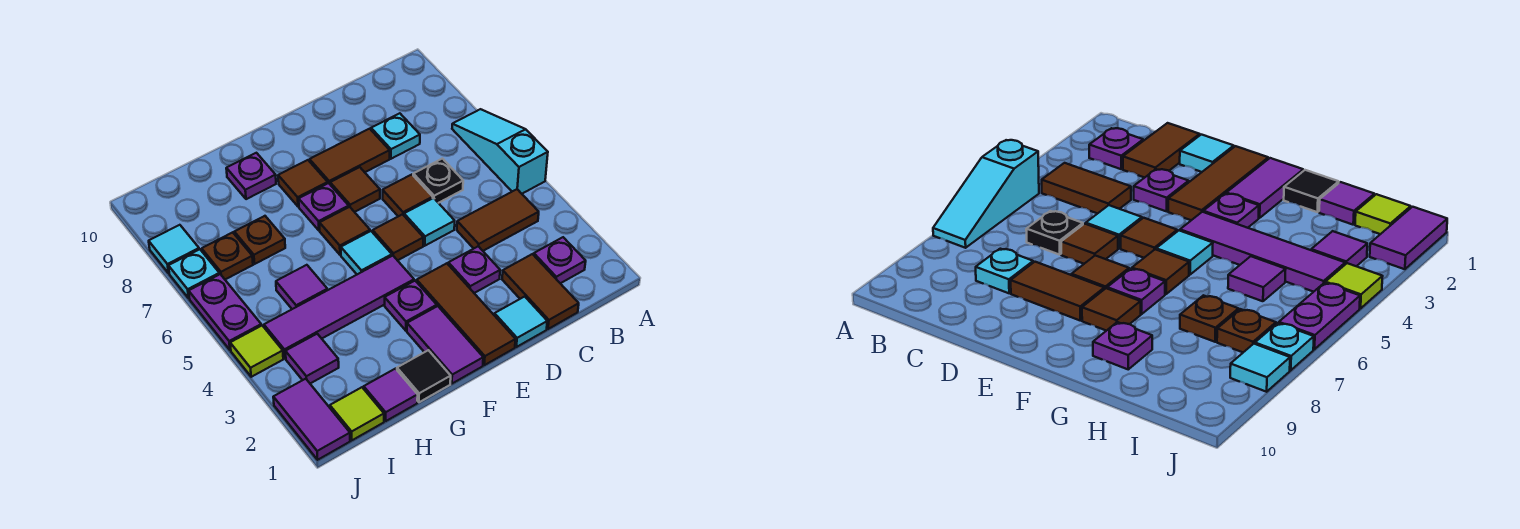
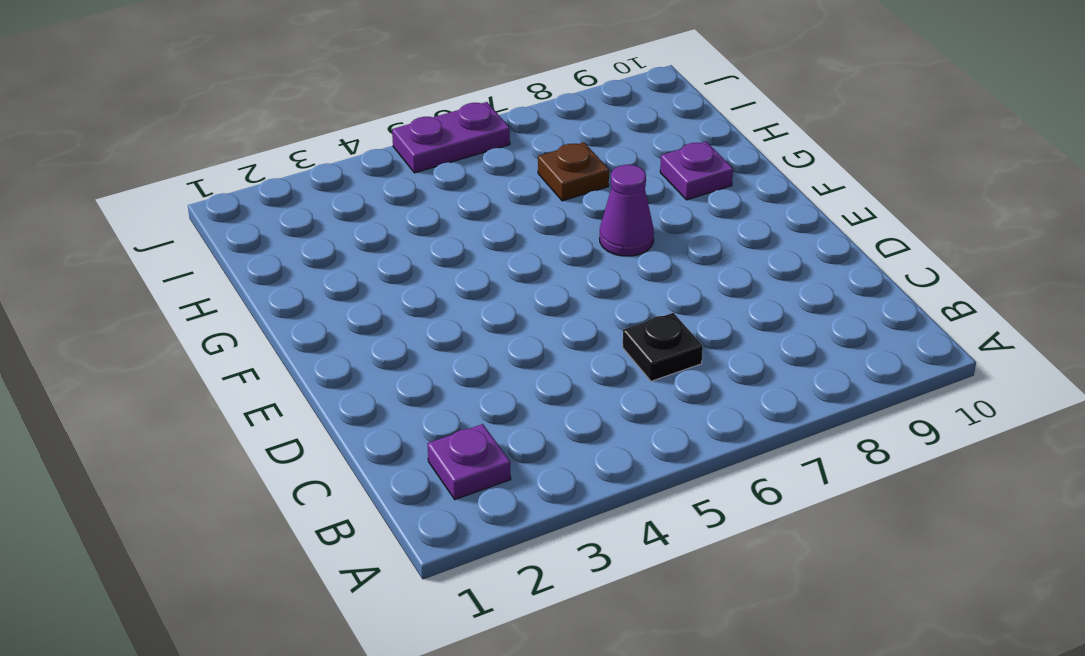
purple cone F7 level 1 -> purple plate F7 level 1
none -> cyan slope A5:A7 level 1 top 5
none -> brown tile B4:C4 level 1
none -> brown tile C1:C2 level 1
none -> cyan plate C8 level 1

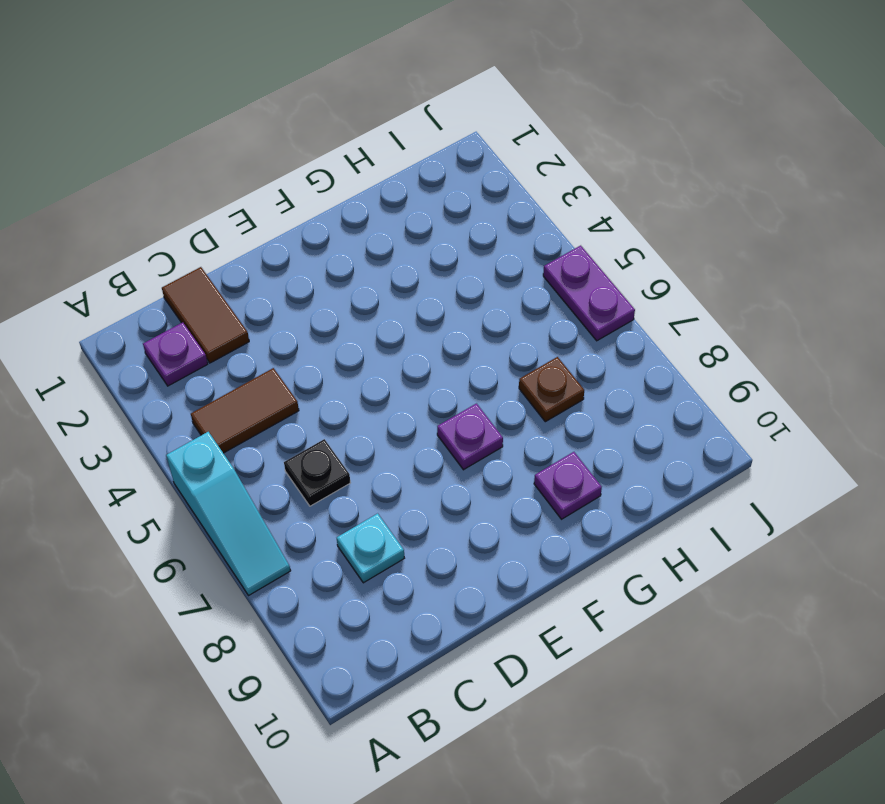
none -> cyan tile D1 level 1
none -> purple plate D3 level 1
none -> cyan tile D5 level 1
none -> brown tile D6 level 1

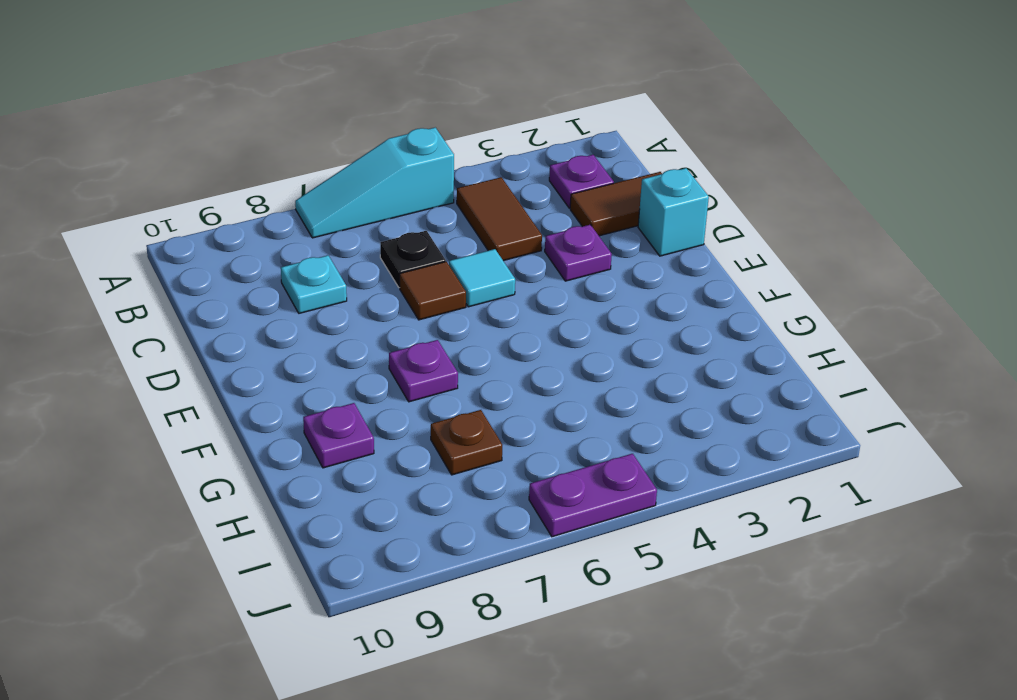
cyan brick D1 level 1 -> cyan tile D1 level 1
none -> brown tile D8:E8 level 1
none -> brown tile E1:E3 level 1
none -> brown tile E5 level 1
none -> brown tile E7 level 1

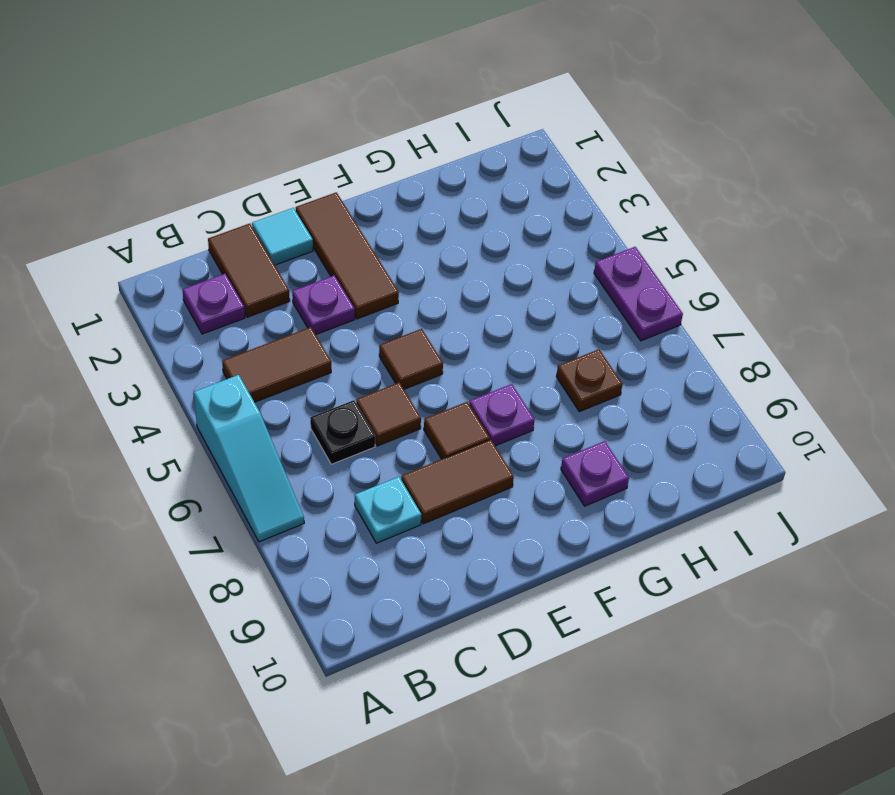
none -> cyan tile D5 level 1
none -> purple tile F1:F2 level 1
none -> purple plate F3 level 1
none -> purple tile F4:I4 level 1

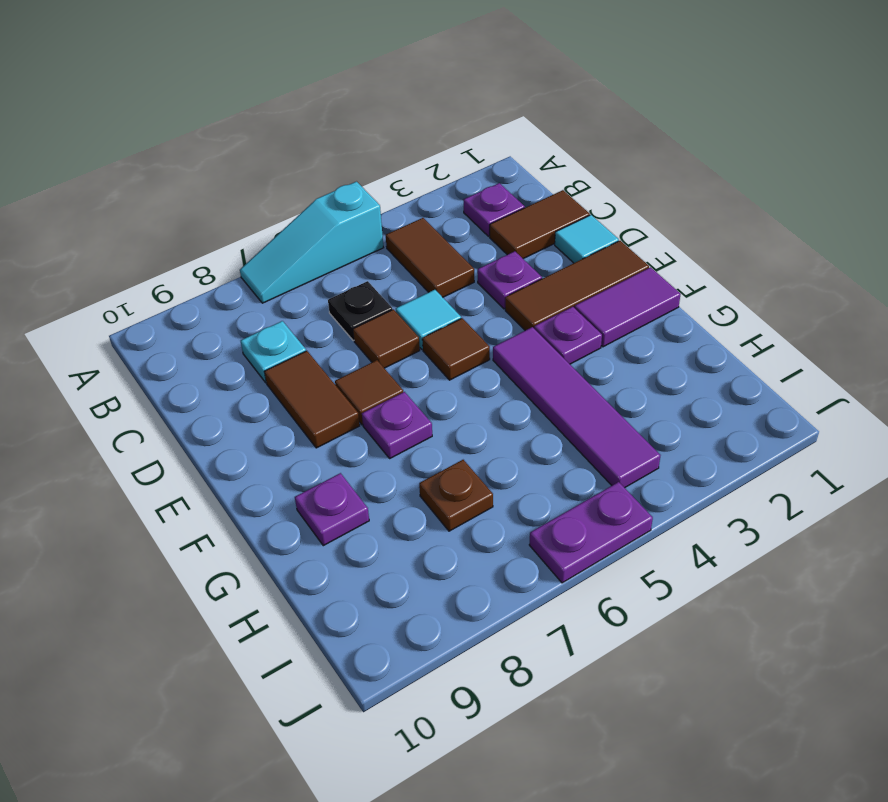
none -> cyan tile F5 level 1
none -> brown tile F6 level 1
none -> brown tile F8 level 1
none -> black tile G1 level 1

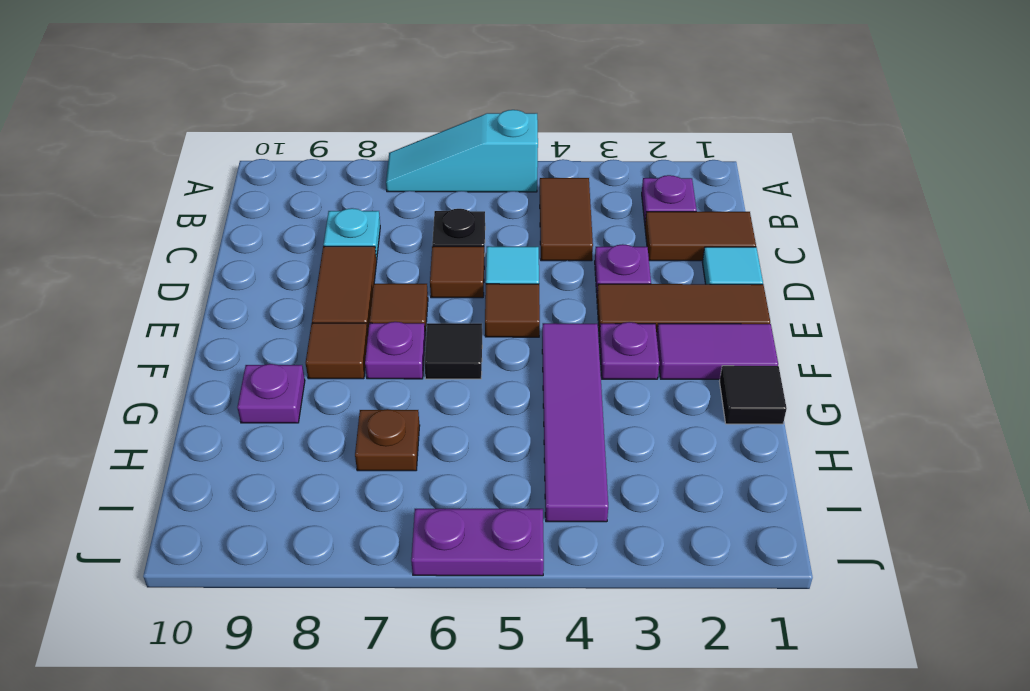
black tile F6 level 1 -> brown tile F6 level 1
none -> cyan tile F5 level 1
none -> purple tile H1 level 1
none -> purple tile H5 level 1
none -> lime tile I1 level 1

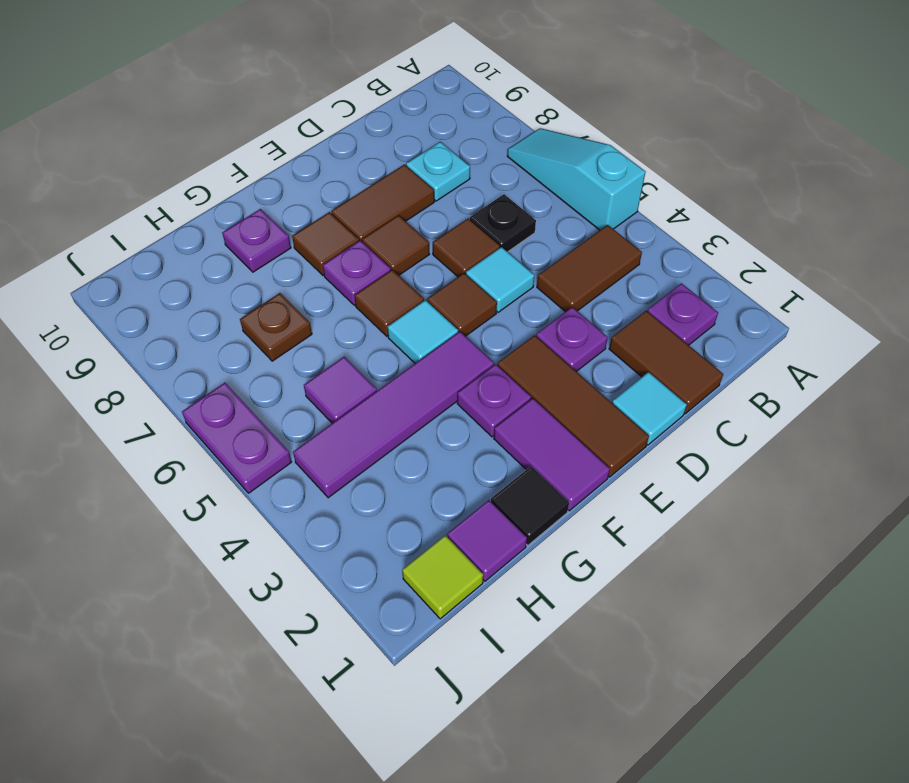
none -> purple tile I3 level 1
none -> brown plate I7 level 1
none -> purple tile J1:J2 level 1
none -> lime tile J4 level 1

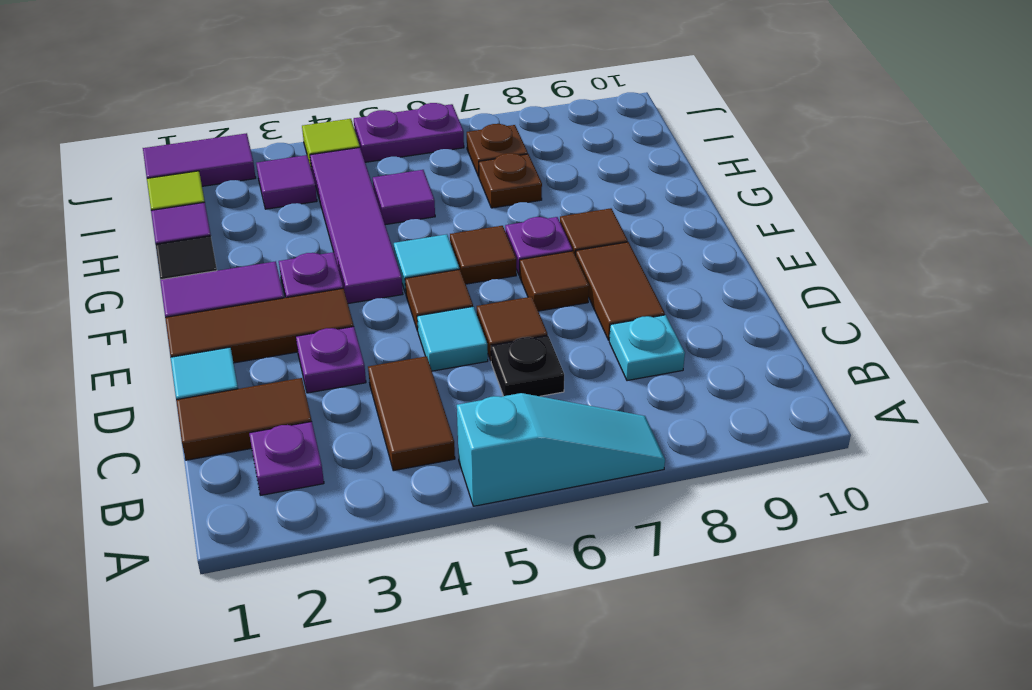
none -> purple plate G9 level 1
none -> cyan plate J7 level 1
none -> cyan tile J8 level 1

